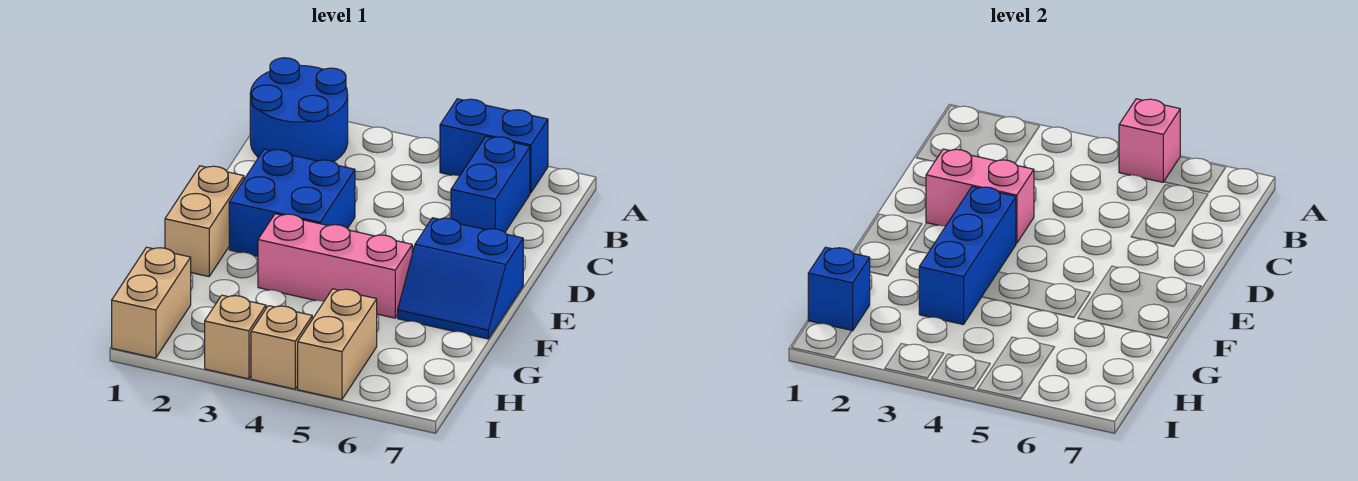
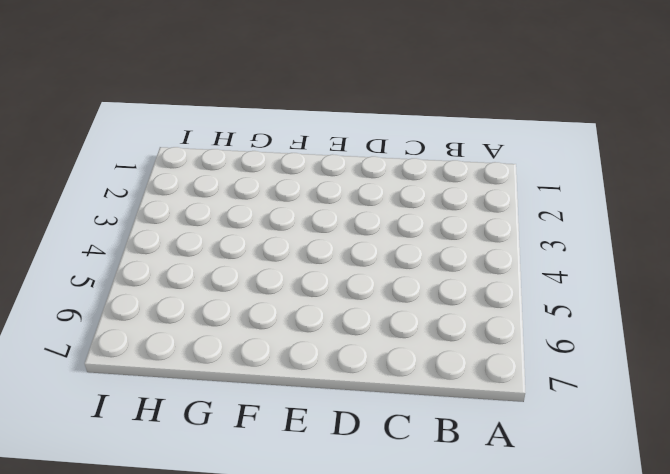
none -> blue round brick A1:B2 level 1
none -> blue brick A5:A6 level 1
none -> blue brick B6:C6 level 1

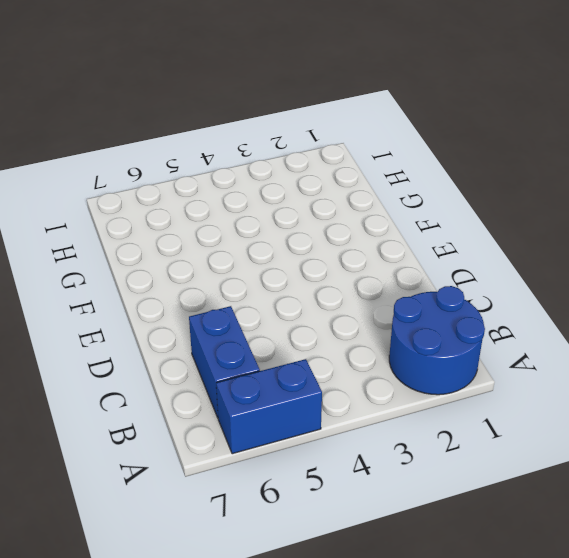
none -> blue brick D2:E3 level 1
none -> tan brick E1:F1 level 1
none -> blue slope E6:F7 level 1 top E

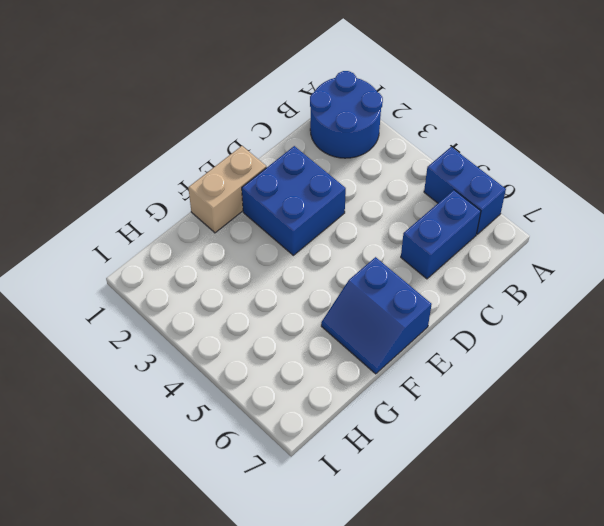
none -> pink brick F3:F5 level 1
none -> tan brick H1:I1 level 1
none -> tan brick H5:I5 level 1

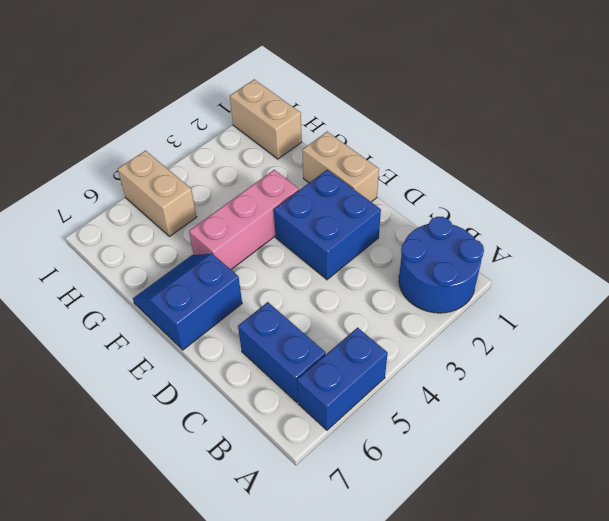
none -> tan brick I3 level 1
none -> tan brick I4 level 1
none -> pink brick A5 level 2

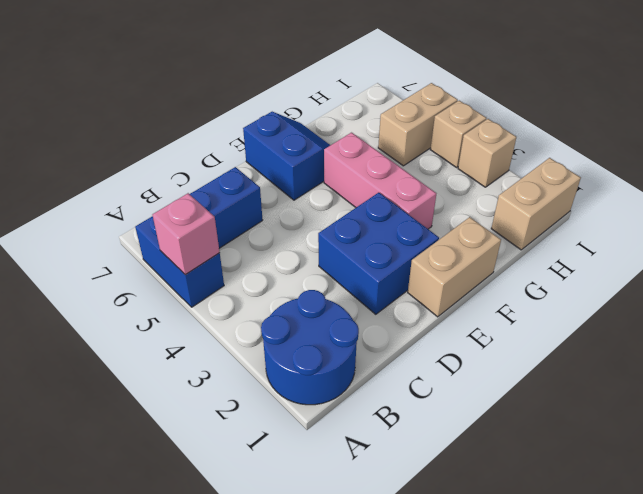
none -> pink brick D2:D3 level 2
none -> blue brick E3:G3 level 2
none -> blue brick H1 level 2

